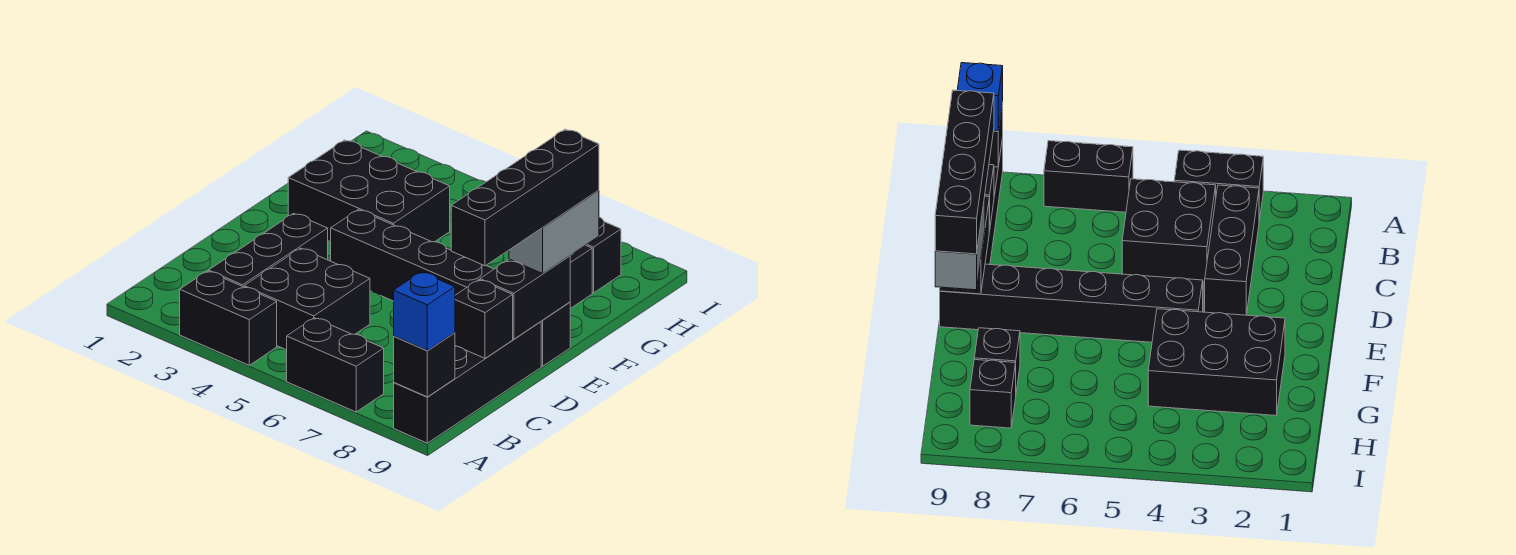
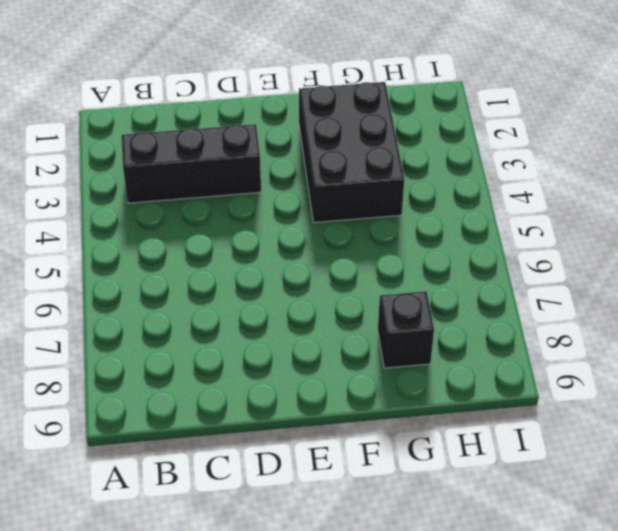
none -> black brick A3:A4 level 1
none -> black brick A6:A7 level 1
none -> black brick A9:D9 level 1

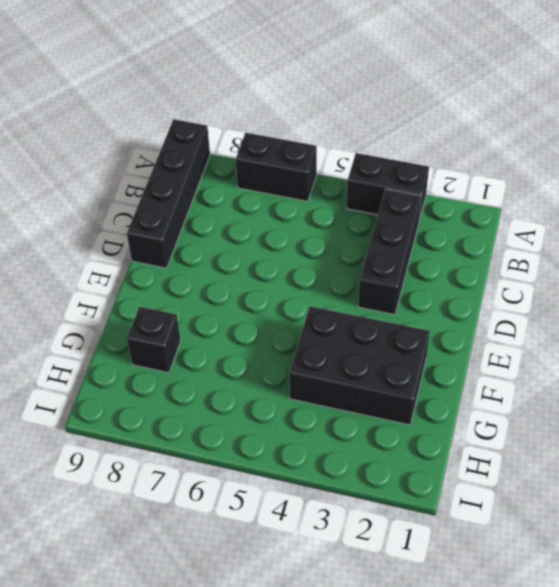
none -> black brick B4:C5 level 1
none -> black brick E4:E9 level 1
none -> black brick H8 level 1

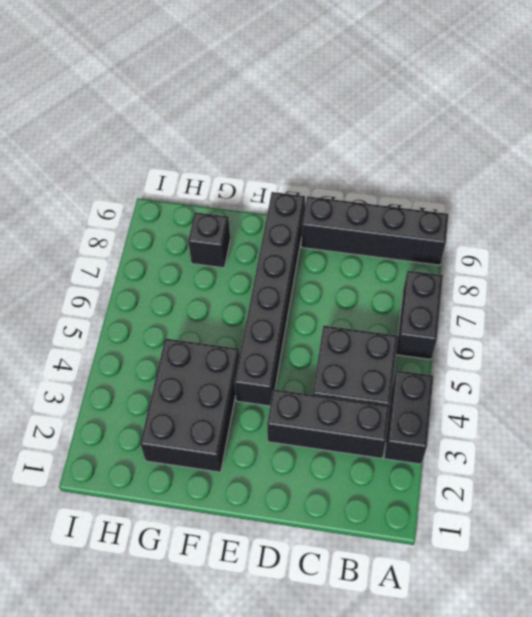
none -> black brick H8 level 1
none -> black brick A9 level 2
none -> black brick C9 level 2

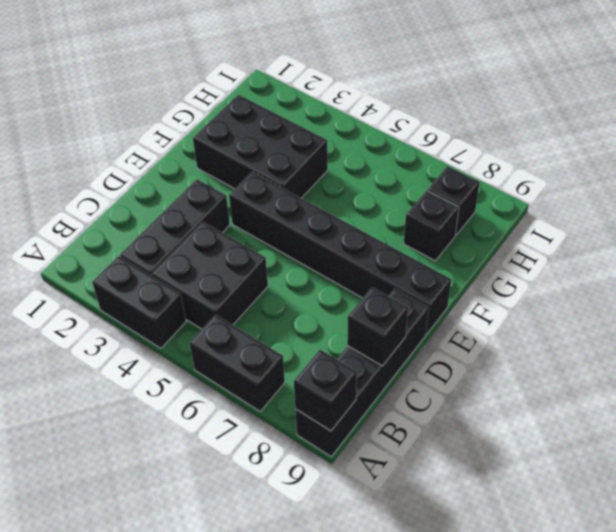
none -> black brick D9:E9 level 2
none -> blue brick A9 level 3
none -> grey brick E9:F9 level 3

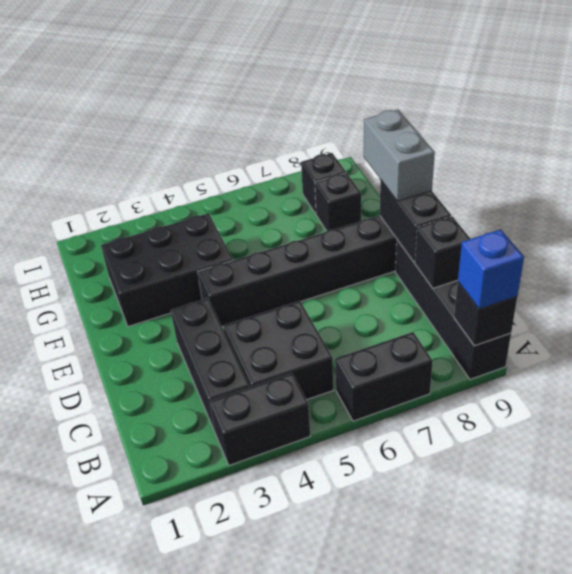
none -> black brick C9:F9 level 4

